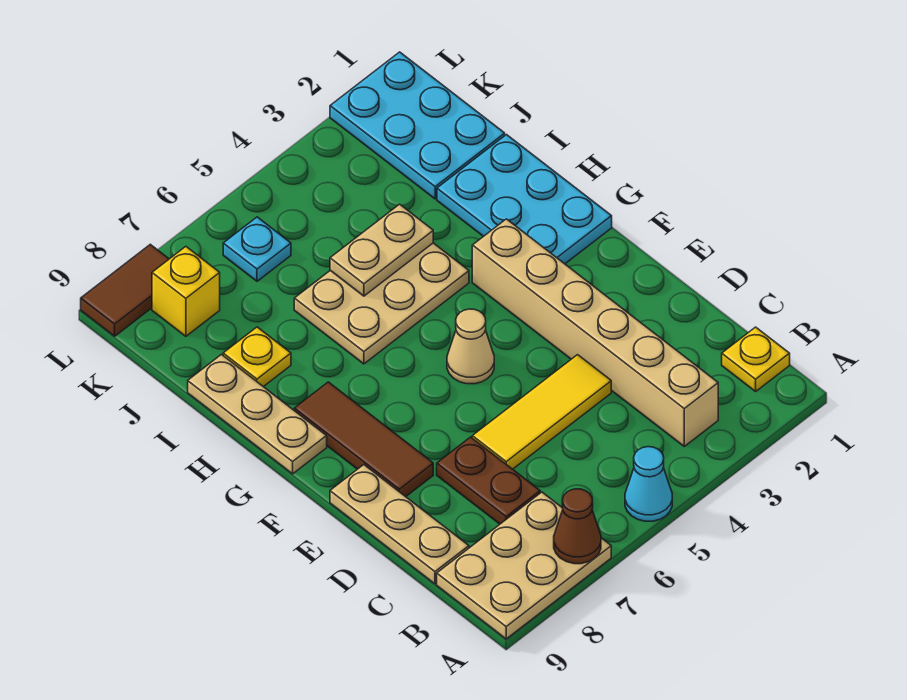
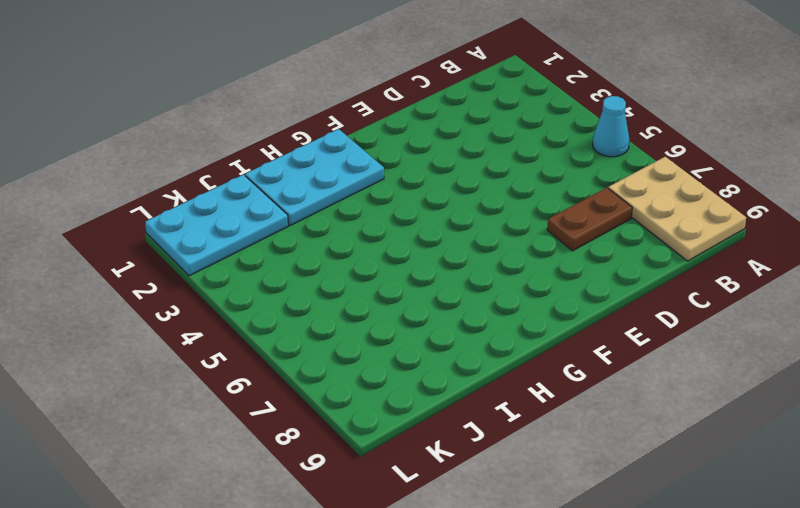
none -> yellow plate B1 level 1
none -> tan brick B3:G3 level 1
none -> tan plate C9:E9 level 1

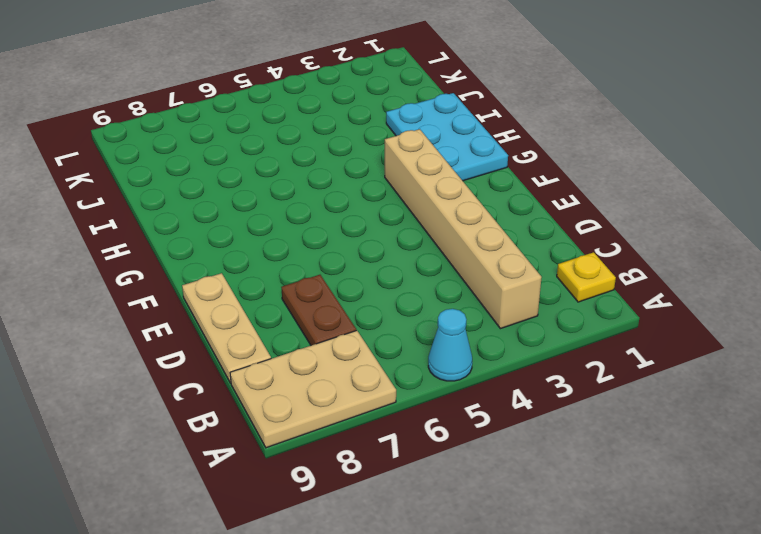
none -> yellow tile D4:D6 level 1
none -> brown tile E8:G8 level 1
none -> tan cone F5 level 1

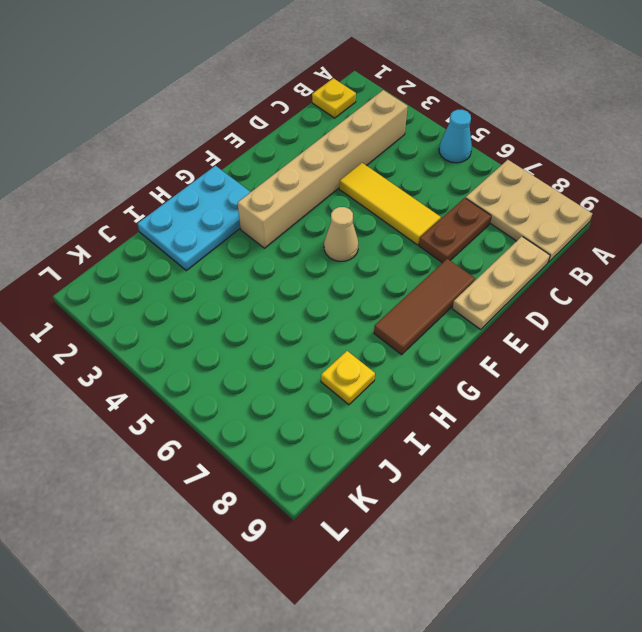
none -> tan plate G9:I9 level 1
none -> tan plate H4:I6 level 1
none -> cyan plate J1:L2 level 1

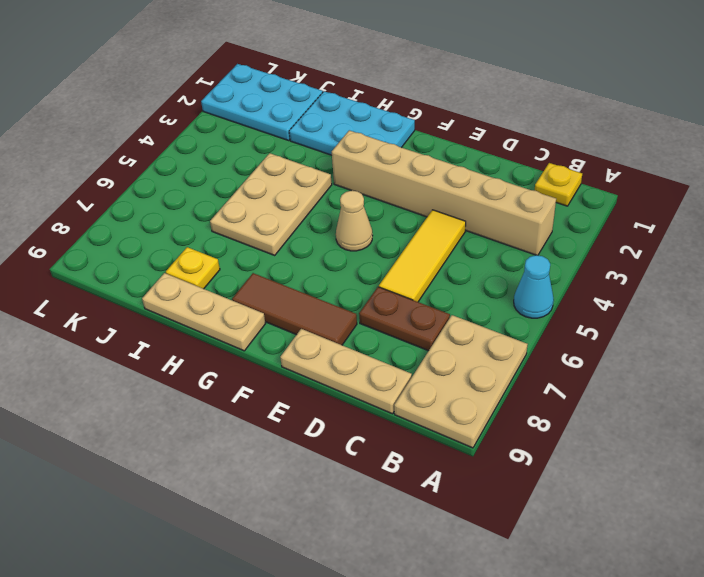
none -> cyan plate K6 level 1
none -> yellow brick K8 level 1
none -> brown tile L8:L9 level 1

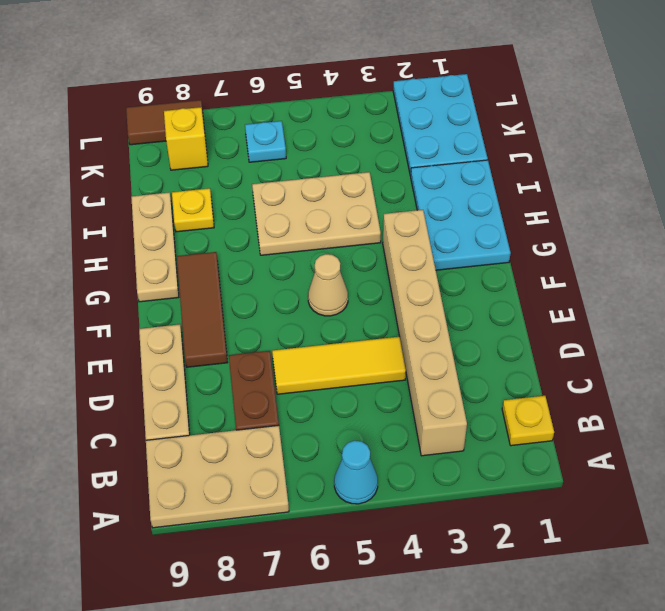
none -> brown cone A7 level 2
none -> tan plate I4:I5 level 2

